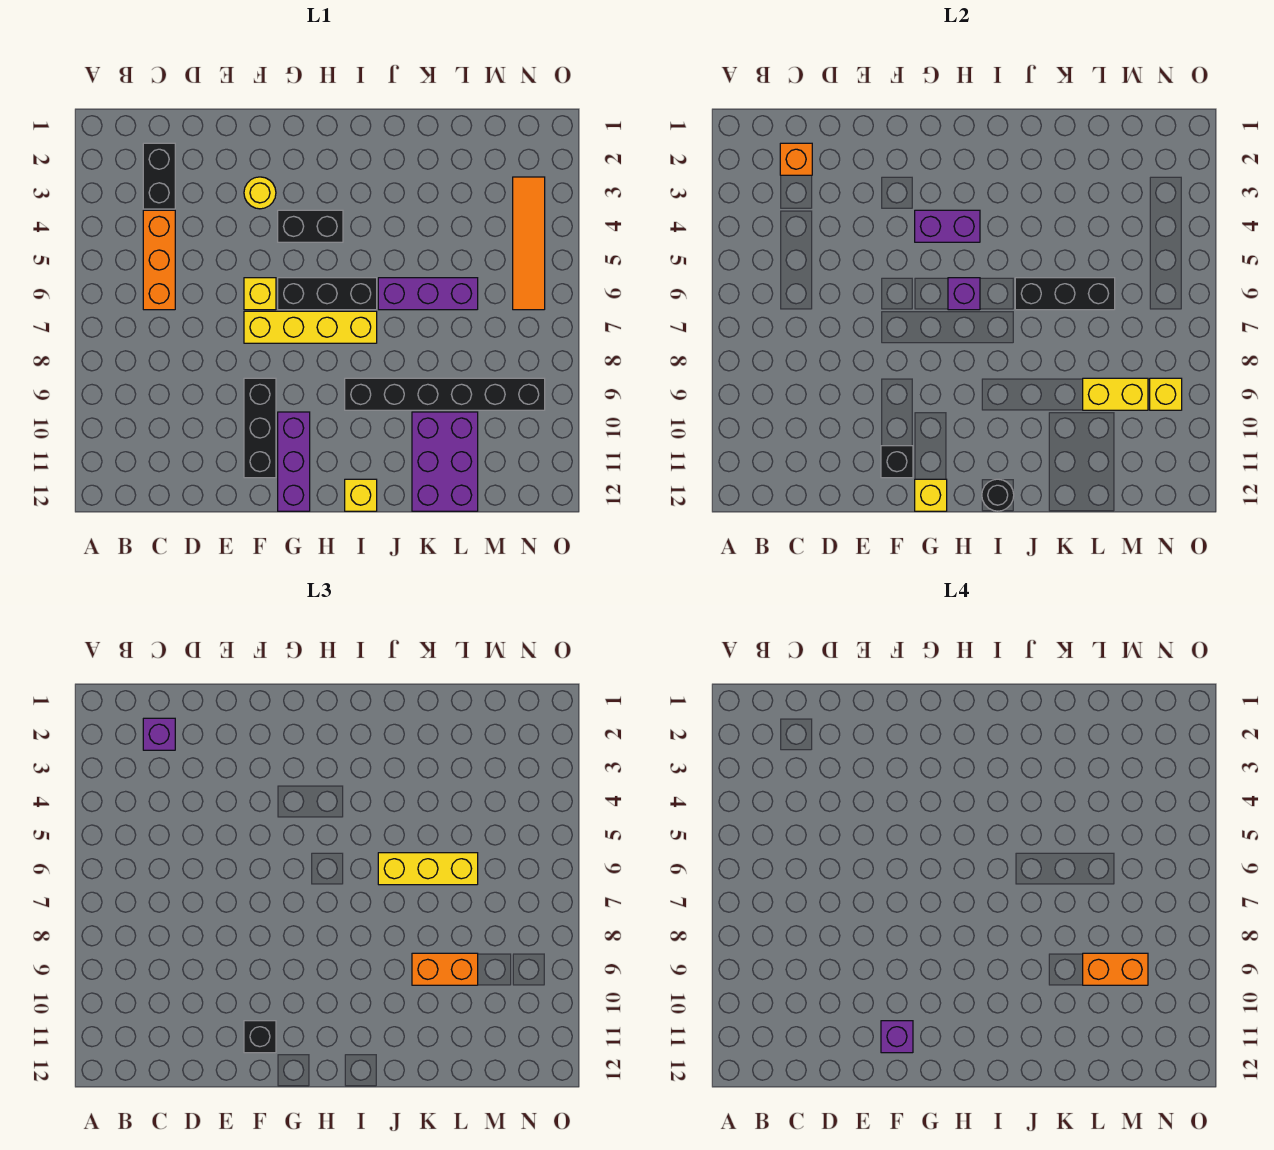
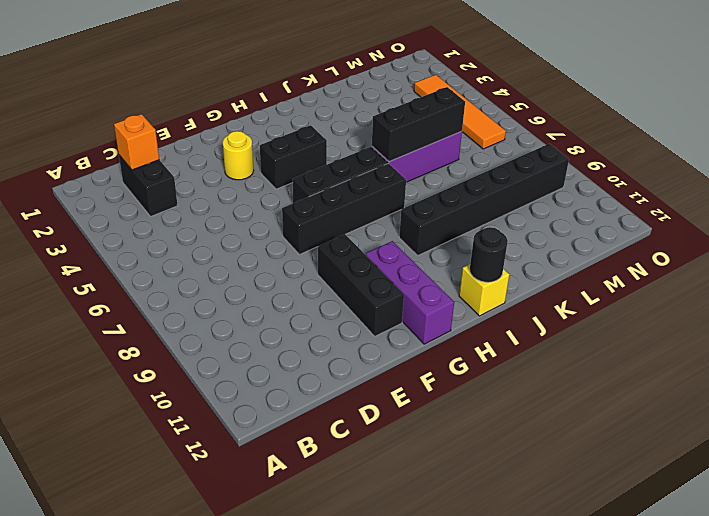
black brick F7:I7 level 1 -> yellow brick F7:I7 level 1
none -> orange brick C4:C6 level 1
none -> yellow brick F6 level 1
none -> purple brick K10:L12 level 1

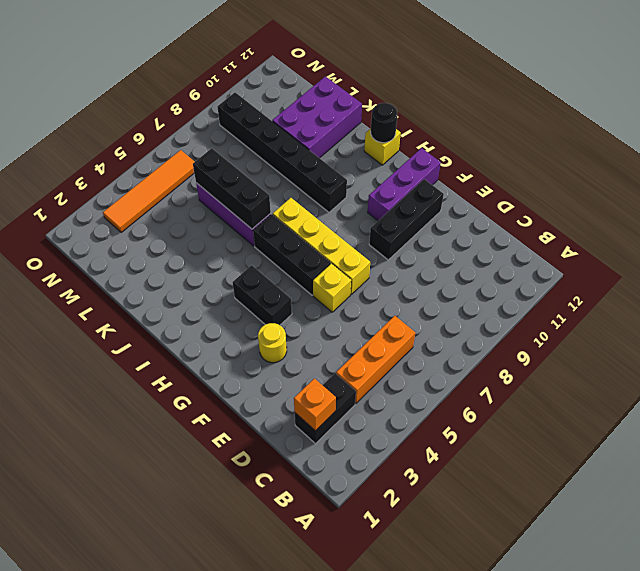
none -> black brick F11 level 2
none -> purple brick G4:H4 level 2
none -> yellow brick G12 level 2

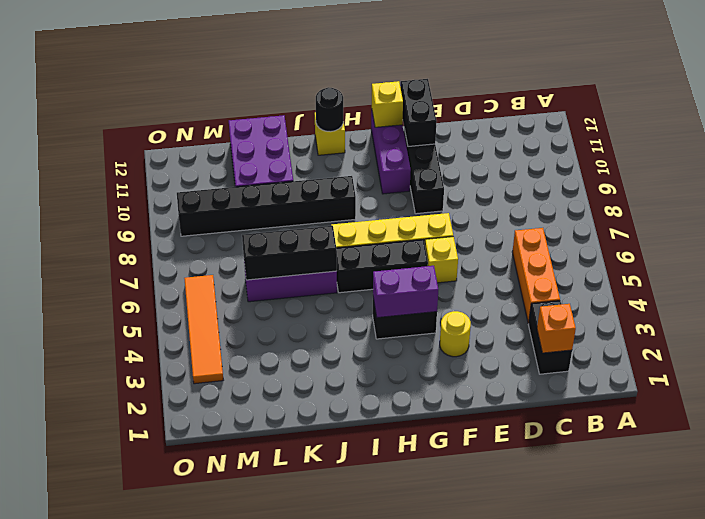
black brick F11:F12 level 2 -> black brick F11 level 2
none -> purple brick H6 level 2
none -> yellow brick L9:M9 level 2
none -> yellow brick N9 level 2

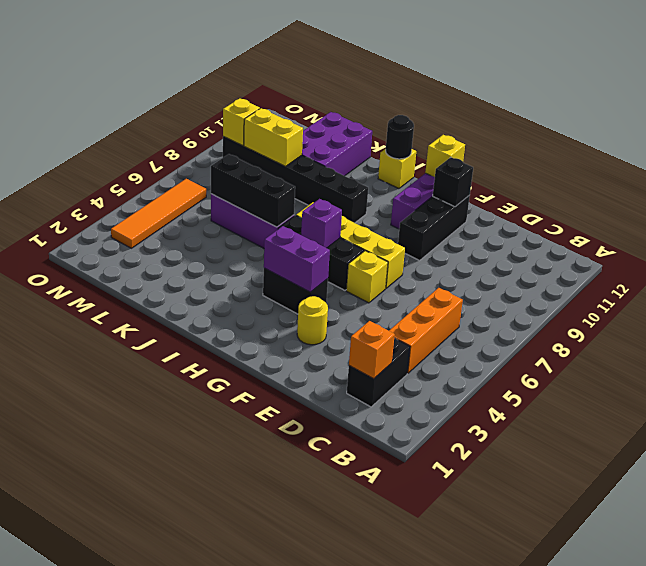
none -> purple brick C2 level 3
none -> black brick F11 level 3
none -> yellow brick J6:L6 level 3

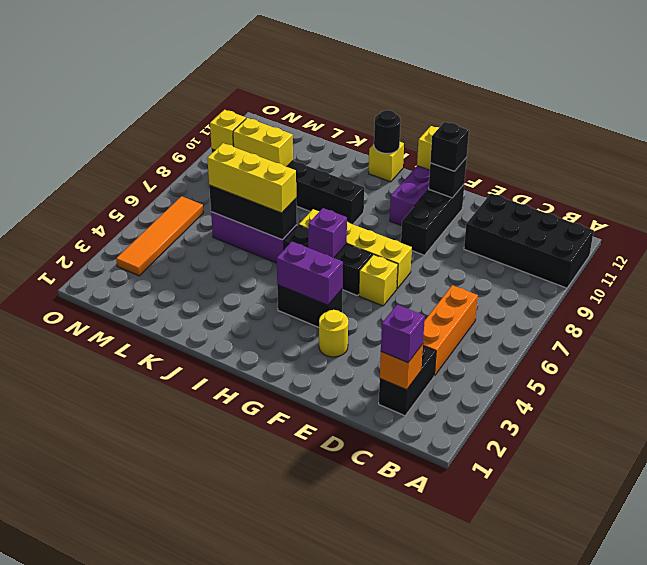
black brick A10:D11 level 1 -> none
none -> purple brick K10:L12 level 1
none -> orange brick K9:L9 level 3
none -> purple brick F11 level 4

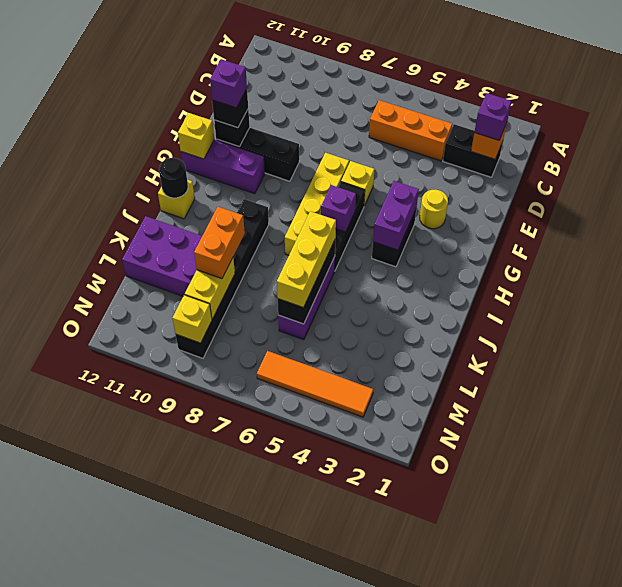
none -> orange brick L9:M9 level 4

